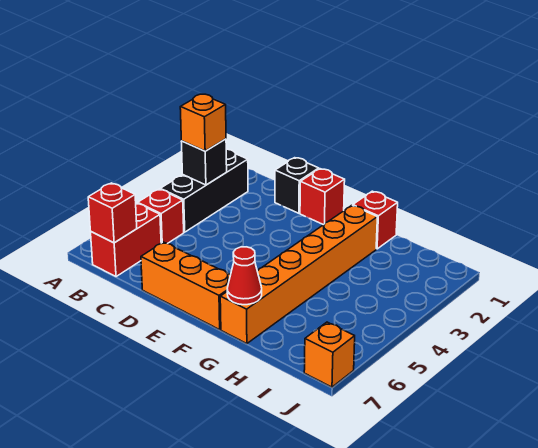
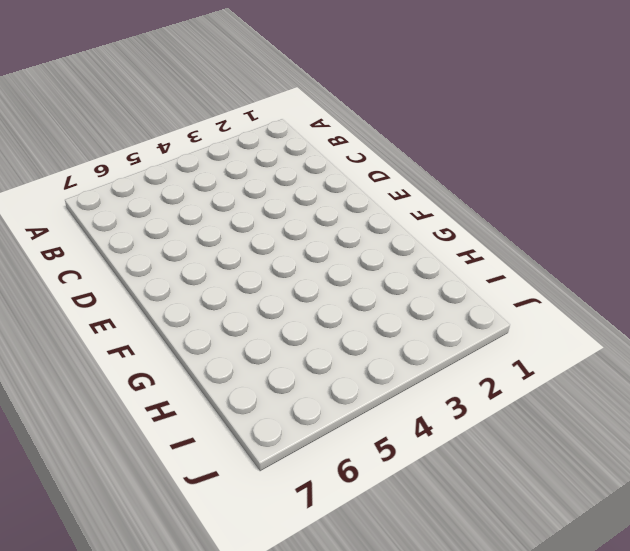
none -> black brick B2:B4 level 1
none -> red brick B5 level 1
none -> red brick B6:B7 level 1

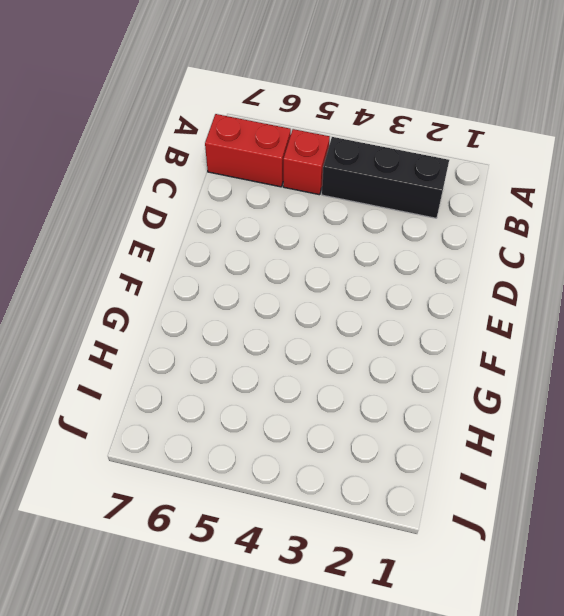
none -> black brick D1 level 1
none -> orange brick D7:F7 level 1
none -> red brick E1 level 1

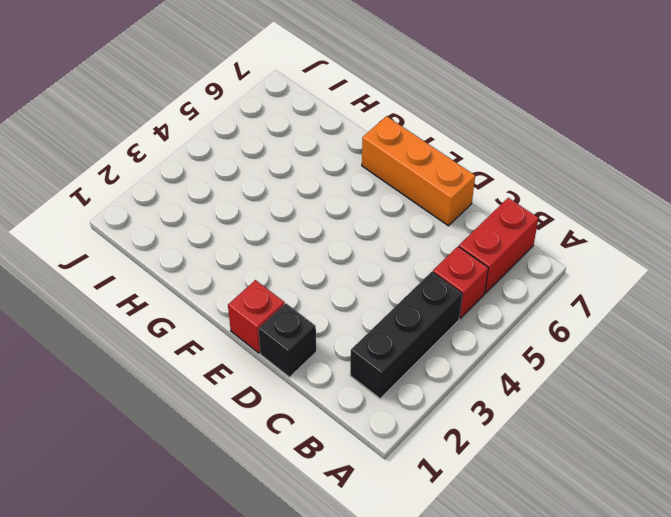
none -> red brick G1 level 1
none -> orange brick G2:G7 level 1
none -> orange brick J7 level 1

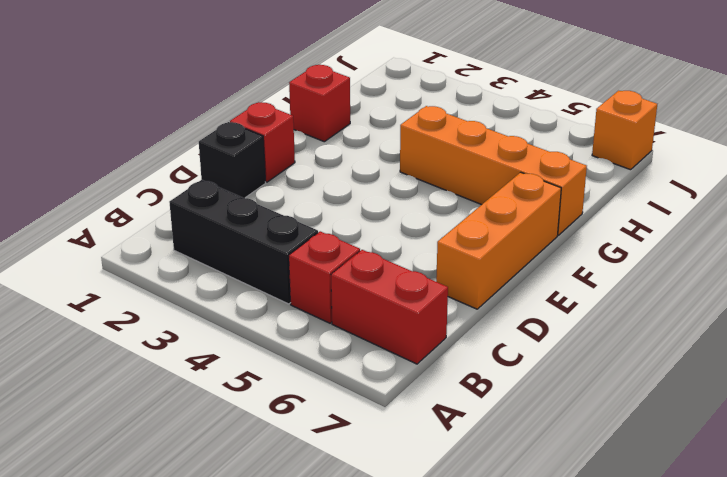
orange brick G4:G7 level 1 -> orange brick G2:G7 level 1
none -> black brick B3 level 2
none -> red brick B7 level 2
none -> red cone G7 level 2

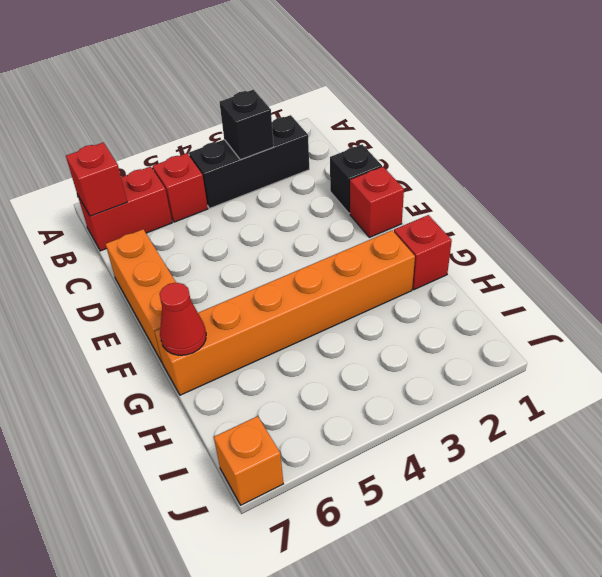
none -> orange brick B3 level 3

